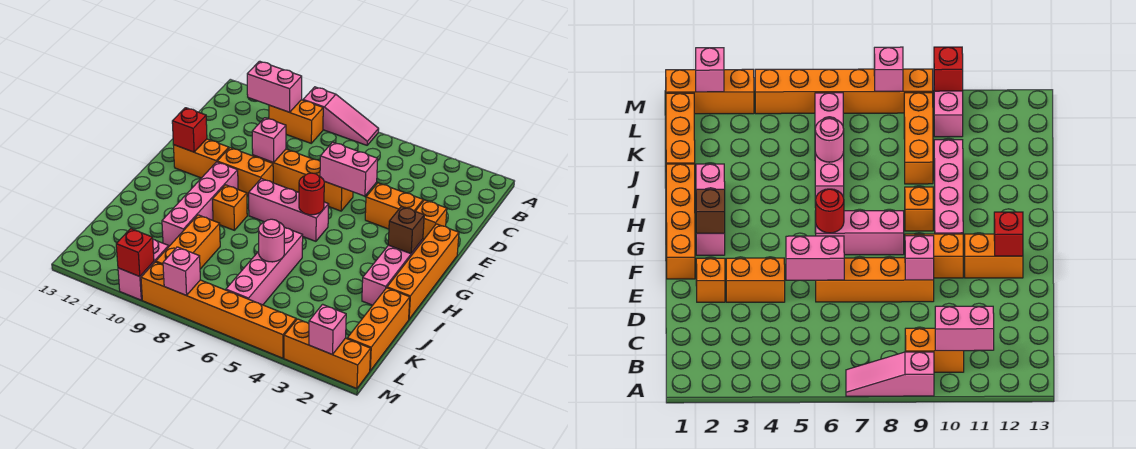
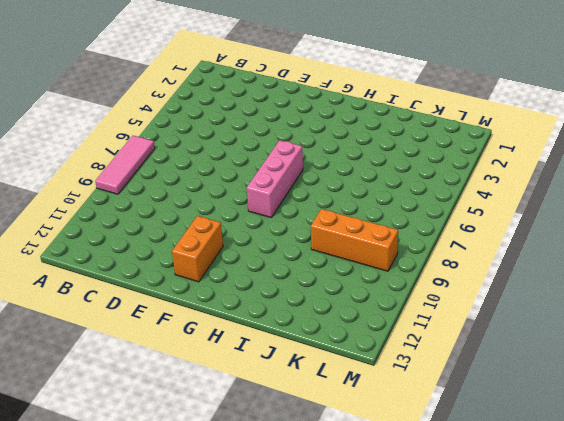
pink tile A7:A9 level 1 -> pink slope A7:A9 level 1 top 9
none -> orange brick B9:B10 level 1
none -> orange brick E2 level 1
none -> orange brick E3:E4 level 1

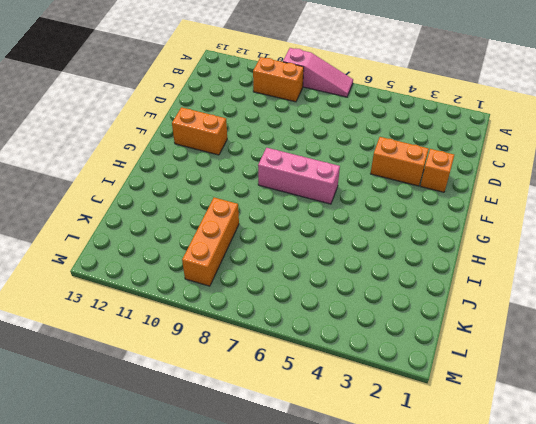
none -> orange brick E6:E9 level 1
none -> orange brick F1:I1 level 1
none -> orange brick F9:F10 level 1

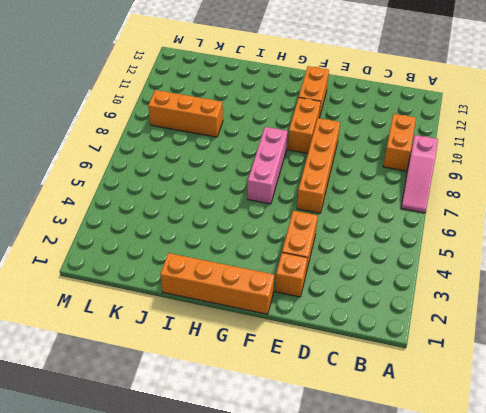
none -> pink brick G2:I2 level 1
none -> pink brick G10:J10 level 1
none -> orange brick H9 level 1

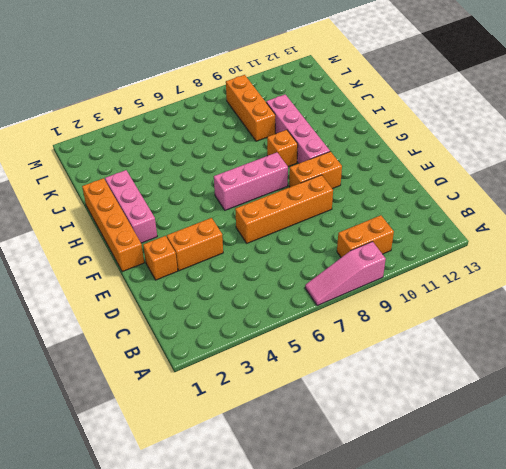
none -> orange brick F11:F12 level 1
none -> pink brick I6:L6 level 1
none -> orange brick J1:L1 level 1

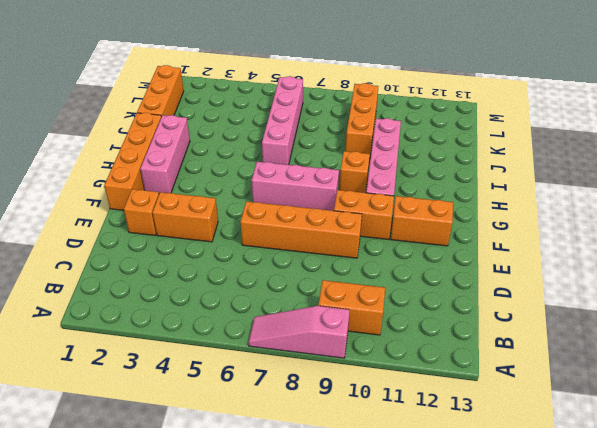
none -> pink brick L10:M10 level 1
none -> orange brick M1:M3 level 1
none -> orange brick M4:M9 level 1

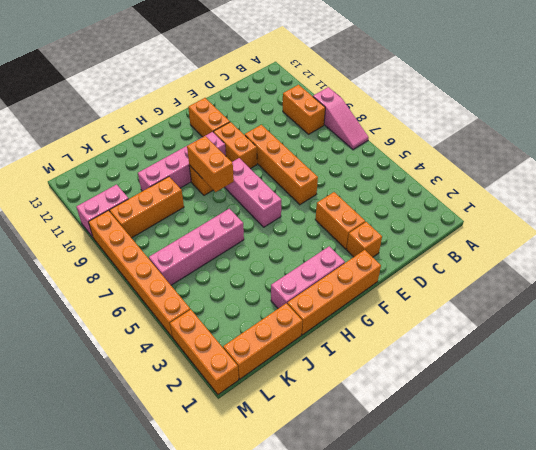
orange brick H8:H9 level 2 -> none
none -> pink brick B10:B11 level 2
none -> pink brick E5:E6 level 2
none -> pink brick E9 level 2

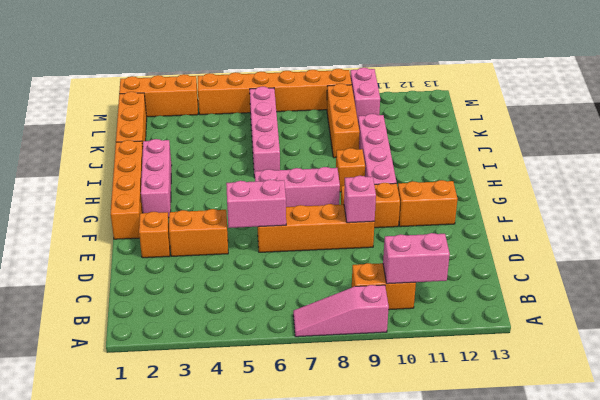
none -> red brick F12 level 2
none -> brown brick G2 level 2
none -> red round brick G6 level 2

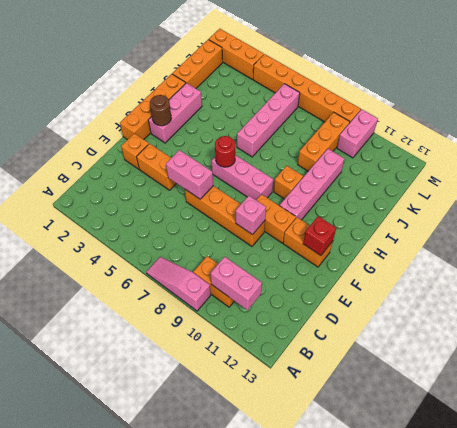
brown round brick G2 level 2 -> brown brick G2 level 2
none -> pink round brick J6 level 2
none -> pink brick M2 level 2
none -> pink brick M8 level 2

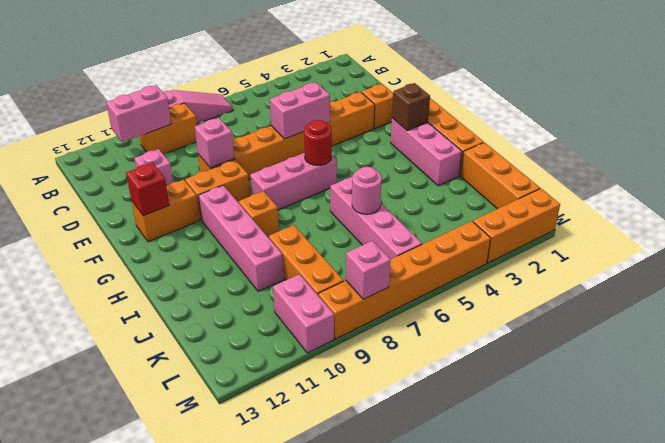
pink brick D11 level 1 -> pink brick M2 level 2
none -> red brick M10 level 2

